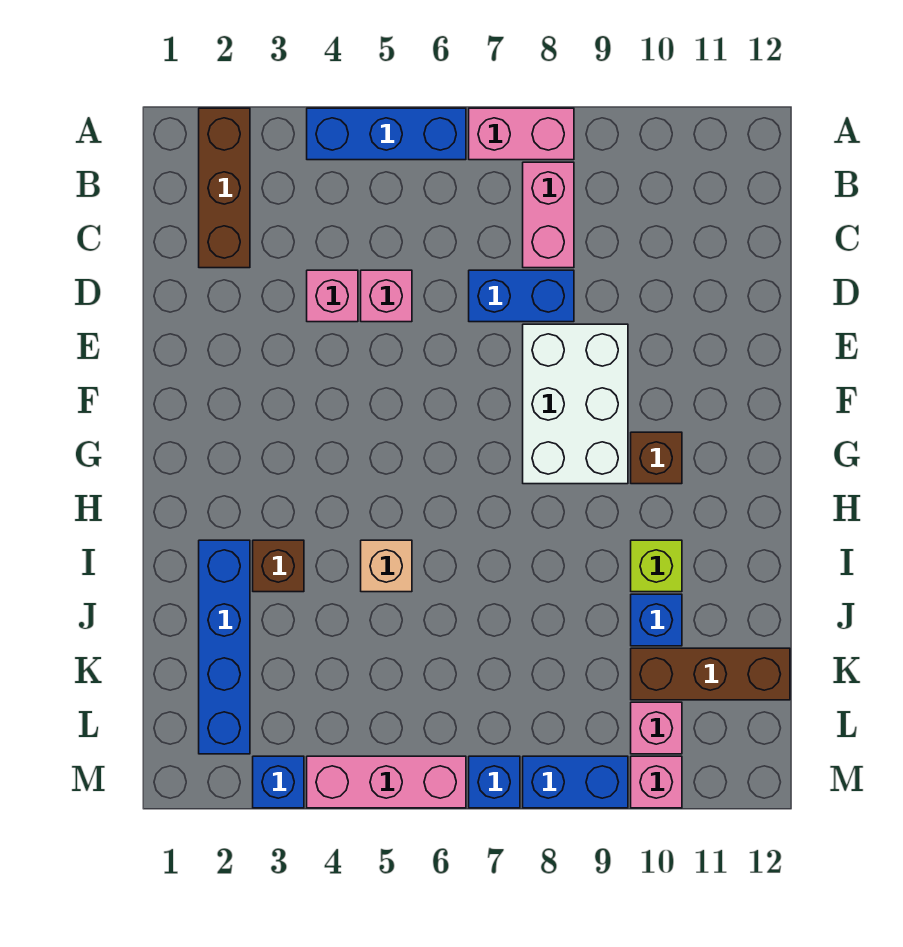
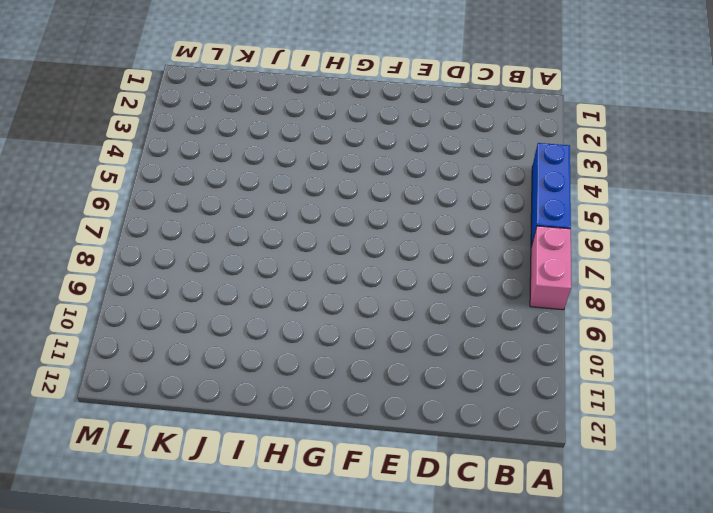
none -> brown brick A2:C2 level 1
none -> pink brick B8:C8 level 1
none -> pink brick D4 level 1

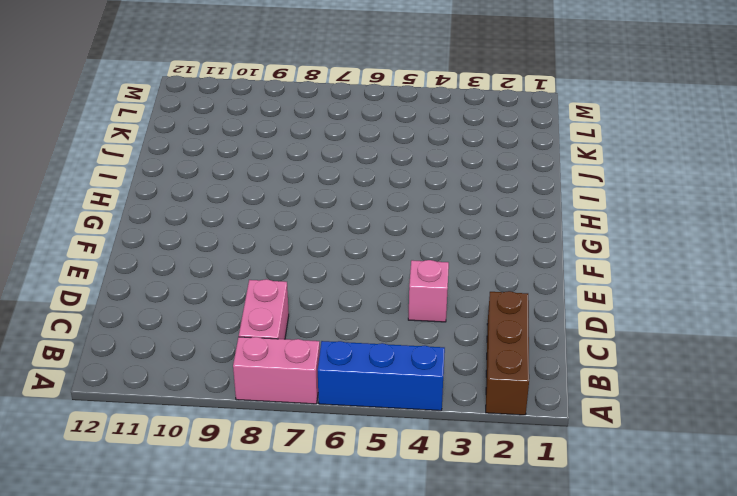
none -> pink brick D5 level 1
none -> blue brick D7:D8 level 1
none -> white brick E8:G9 level 1

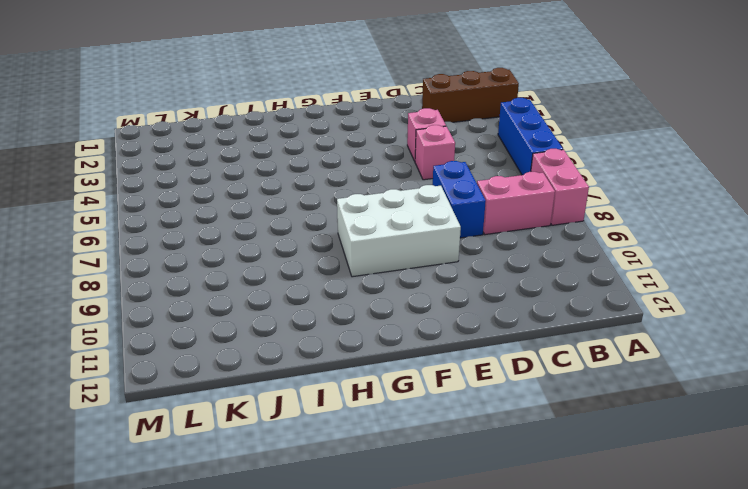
none -> brown brick G10 level 1
none -> blue brick I2:L2 level 1
none -> brown brick I3 level 1

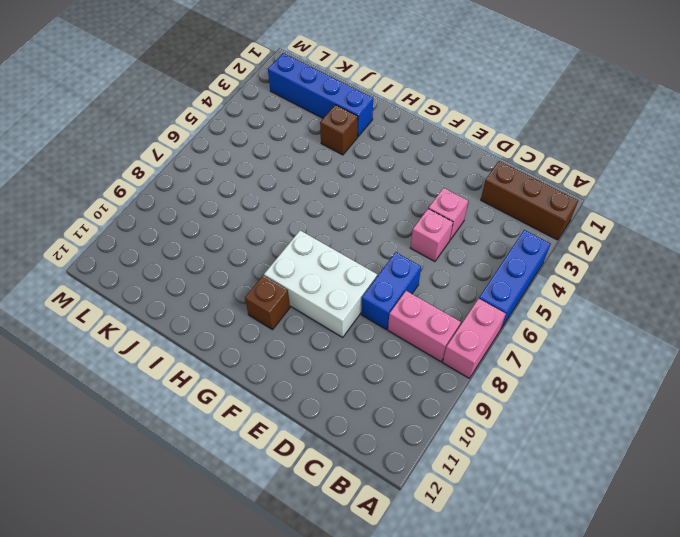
none -> tan brick I5 level 1
none -> lime brick I10 level 1
none -> blue brick J10 level 1

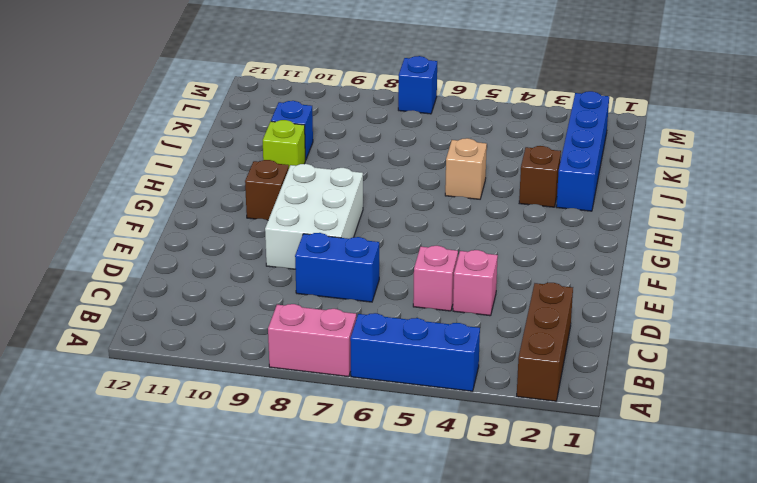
none -> pink brick B8:C8 level 1
none -> brown brick K10:K12 level 1
none -> pink brick L10 level 1

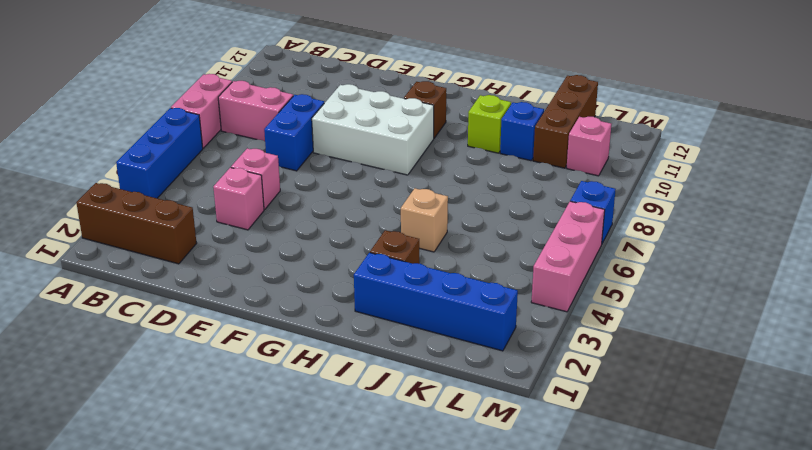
none -> blue brick M3 level 1
none -> blue brick M8:M9 level 1
none -> pink brick M10 level 1

